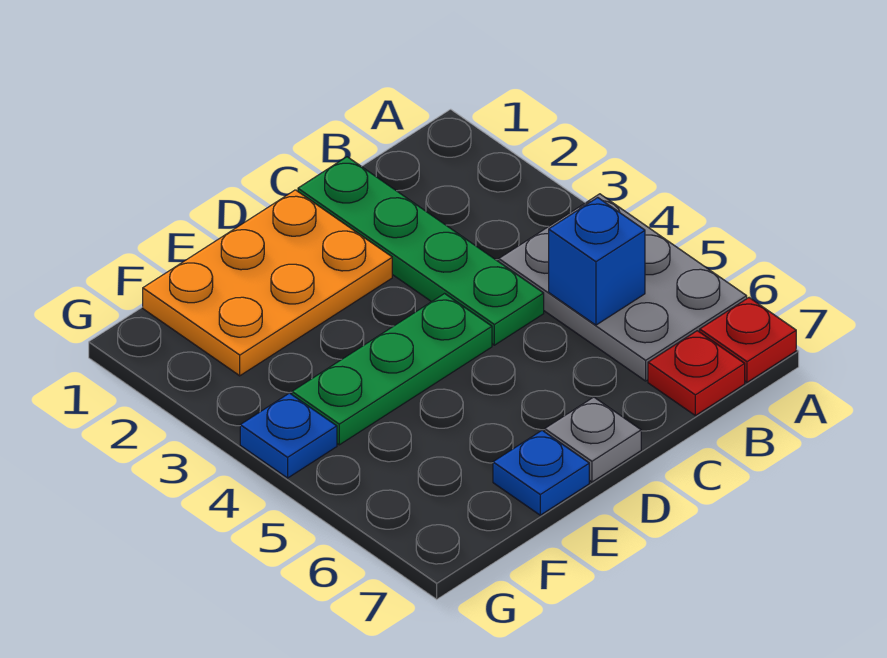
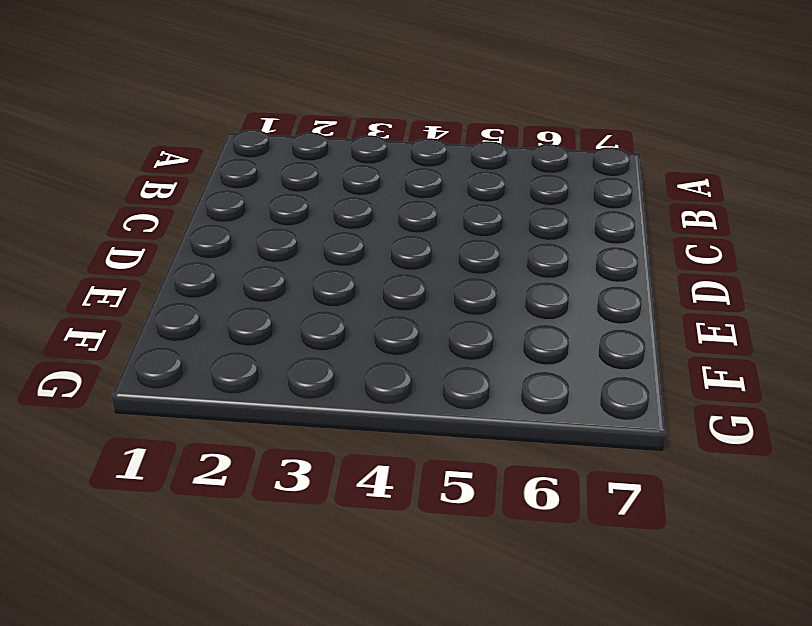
none -> grey plate A4:B6 level 1
none -> red plate A7 level 1

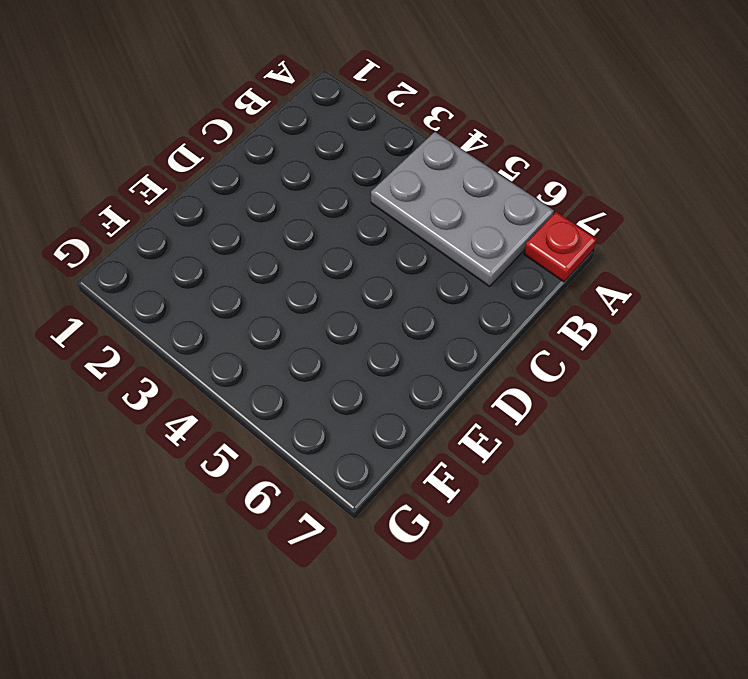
none -> red plate B7 level 1
none -> green plate C1:C4 level 1

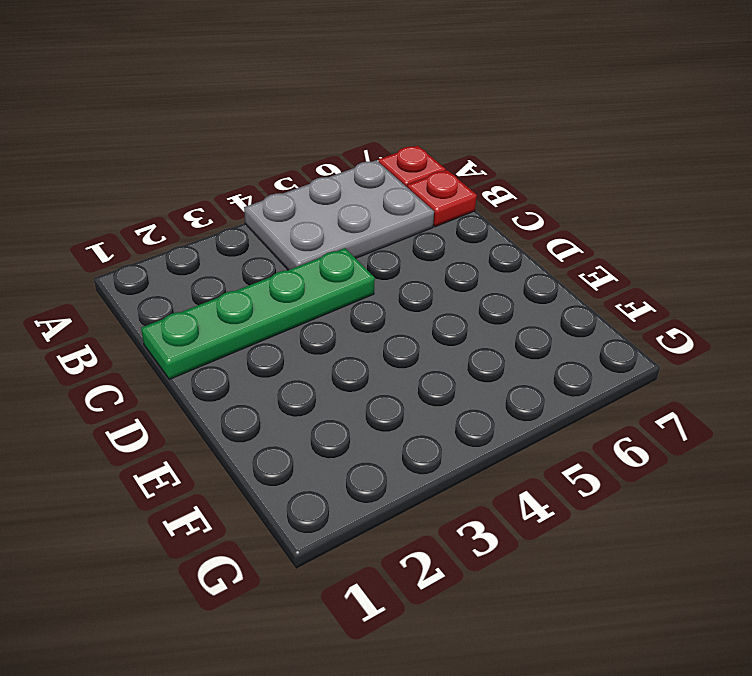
none -> orange plate D1:F2 level 1
none -> green plate D4:F4 level 1

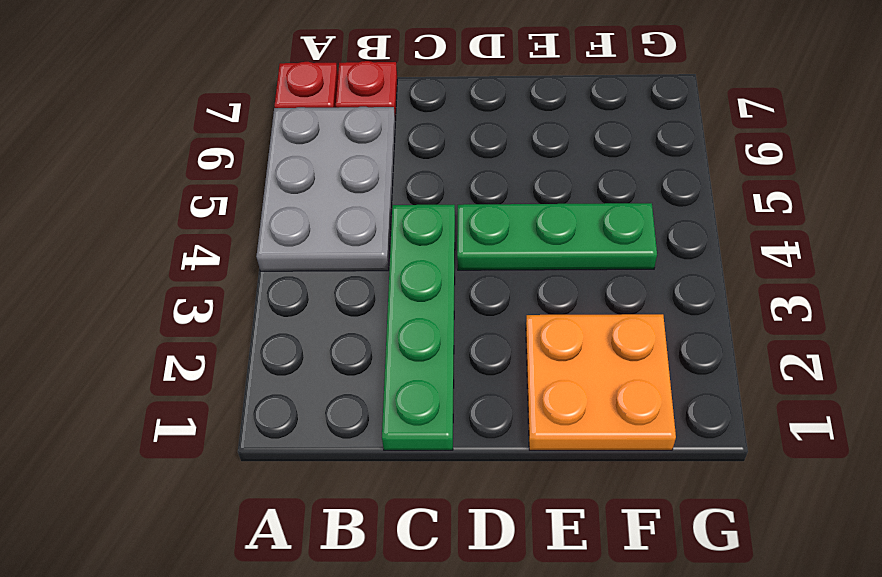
orange plate E1:F2 level 1 -> orange plate D1:F2 level 1
none -> grey plate D7 level 1
none -> blue plate E7 level 1

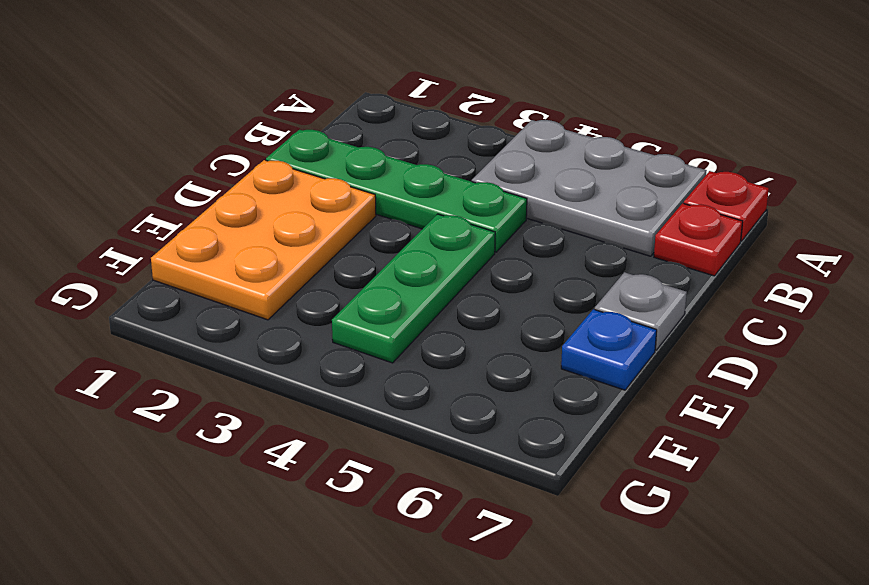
none -> blue plate G4 level 1
none -> blue brick B5 level 2

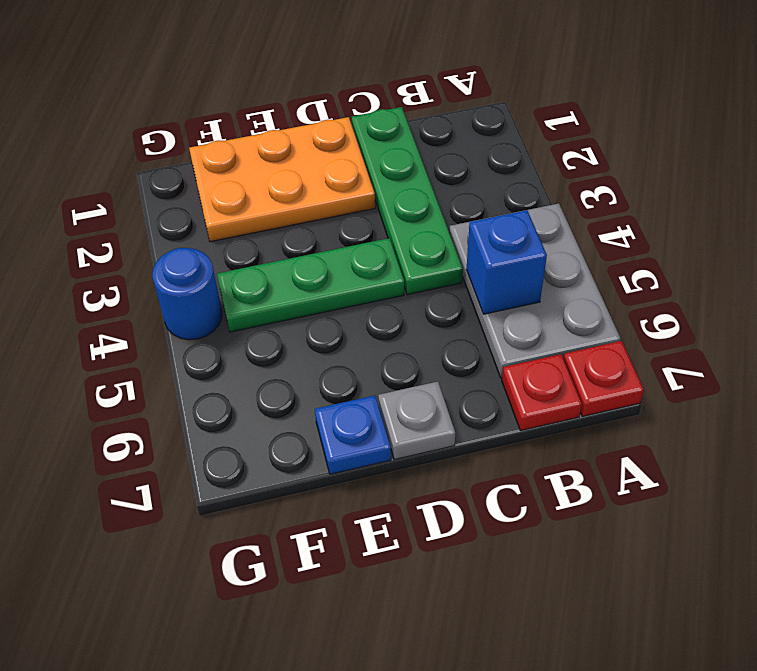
blue round brick G4 level 1 -> blue plate G4 level 1

